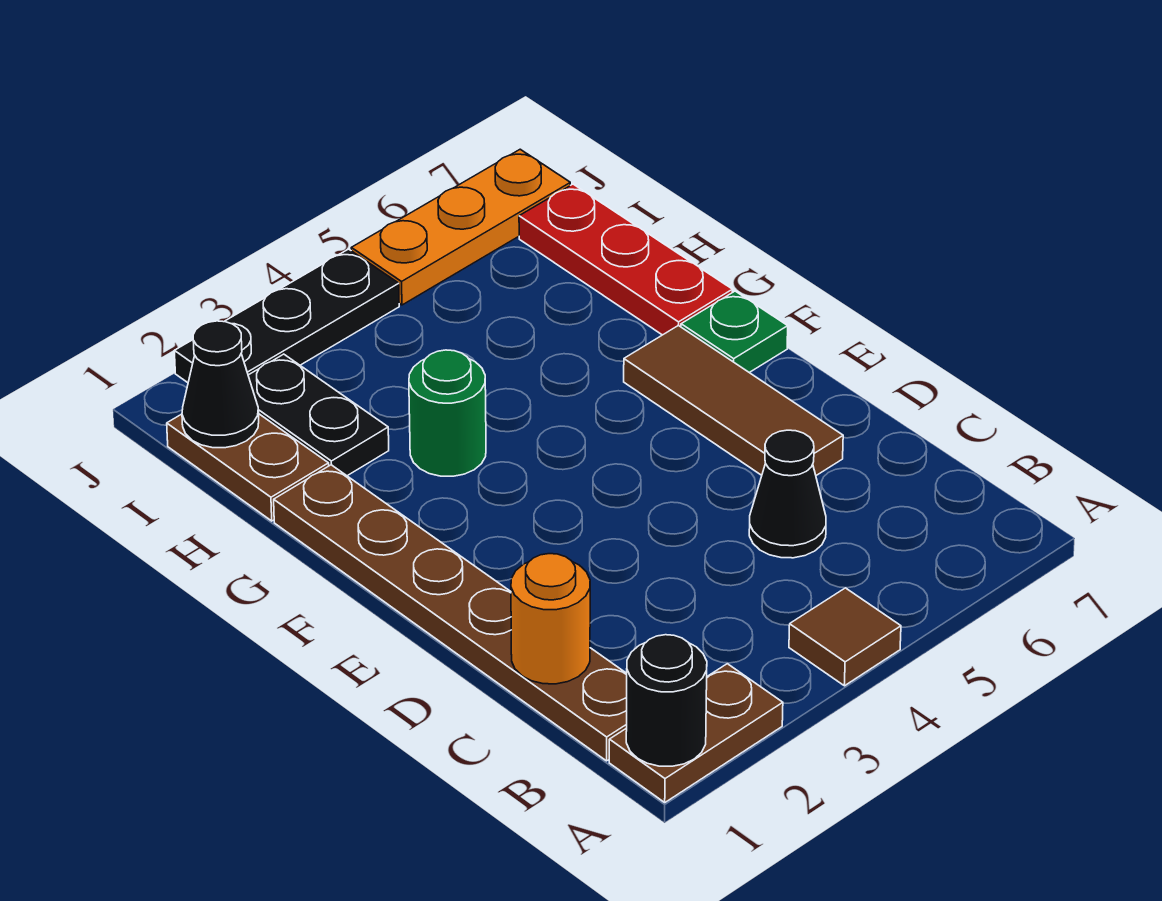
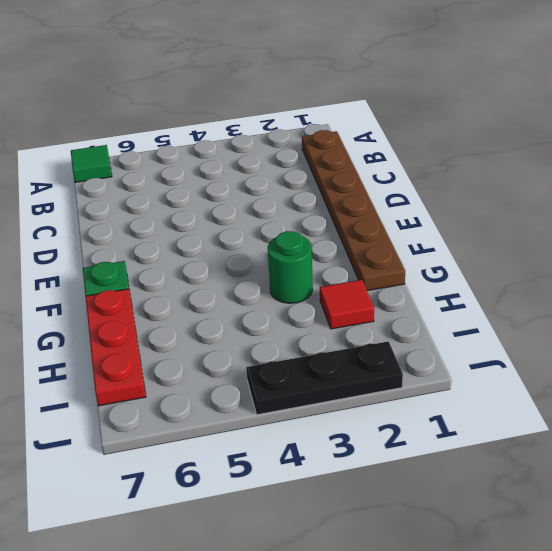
green tile A7 level 1 -> none
red tile H2 level 1 -> black plate H2:I2 level 1
none -> brown plate A1:A2 level 1
none -> brown tile A4 level 1
none -> black cone C5 level 1

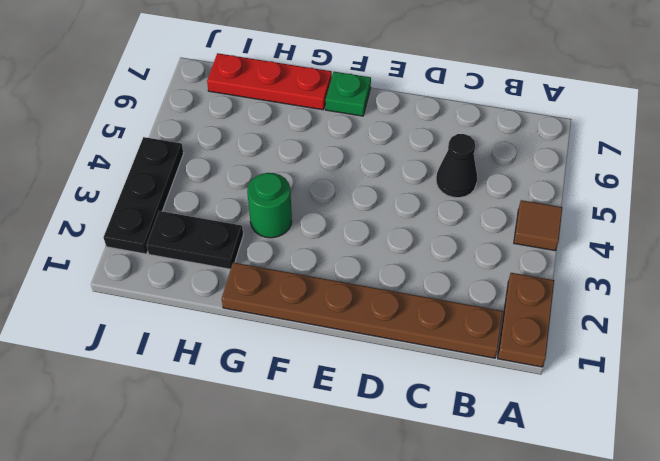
none -> brown tile D6:F6 level 1
none -> brown plate H1:I1 level 1
none -> orange plate J5:J7 level 1

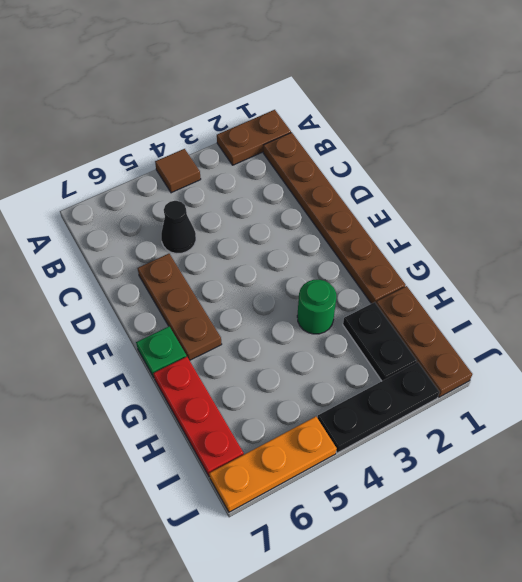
brown plate D6:F6 level 1 -> brown tile D6:F6 level 1
brown plate H1:J1 level 1 -> brown plate H1:I1 level 1
none -> black round brick A1 level 2
none -> orange round brick C1 level 2
none -> black cone I1 level 2

